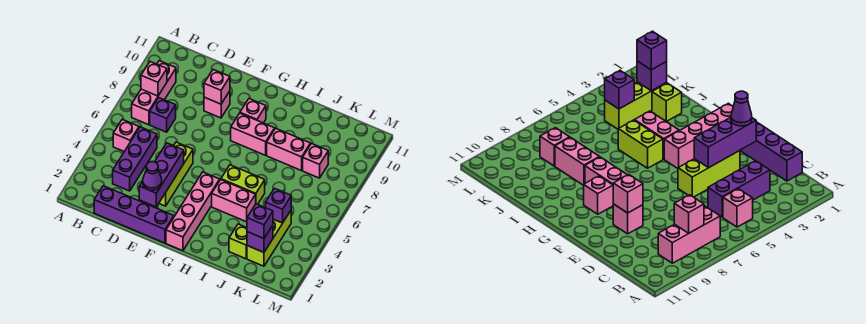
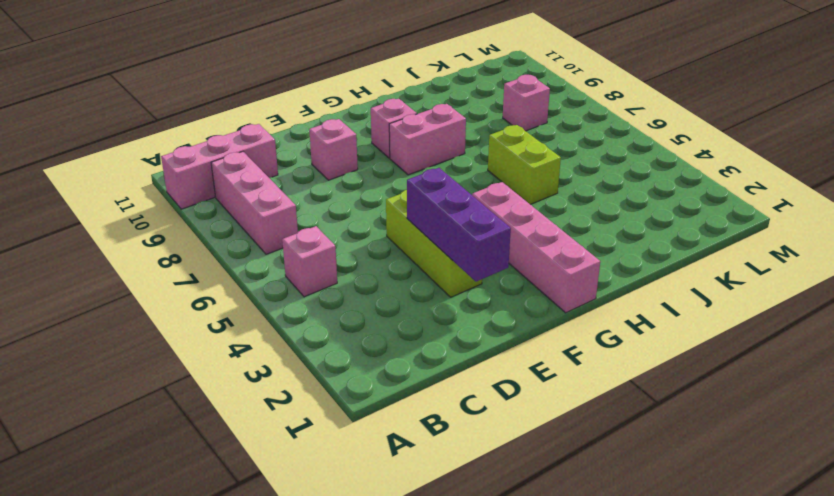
pink brick A10:C10 level 1 -> none
lime brick I5:I6 level 1 -> lime brick H5:I5 level 1
none -> purple brick C1:F1 level 1
none -> purple brick C3:C5 level 1
none -> purple brick C7 level 1

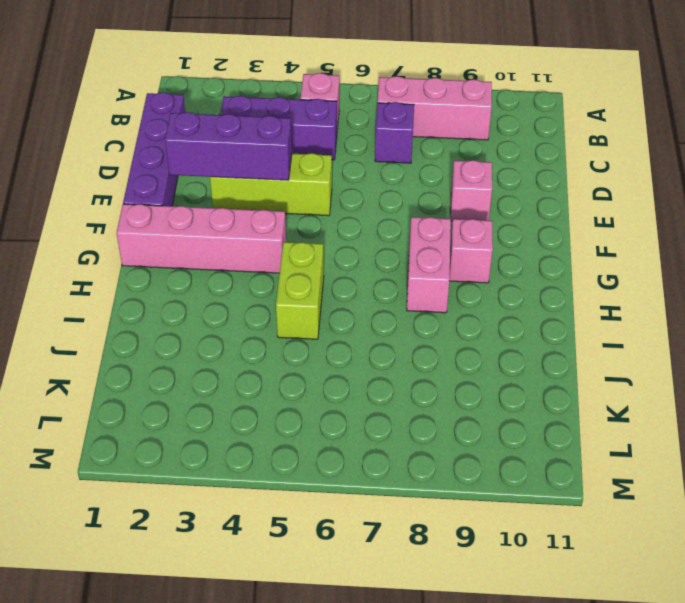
none -> pink brick H4:I4 level 1
none -> pink brick I8:J8 level 1
none -> lime brick J2 level 1

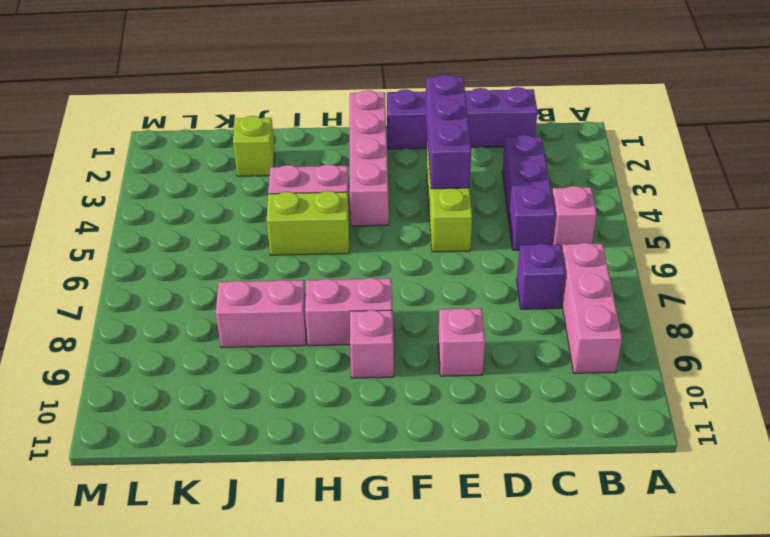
none -> lime brick K2:K4 level 1
none -> pink brick K8 level 1
none -> pink brick B8 level 2

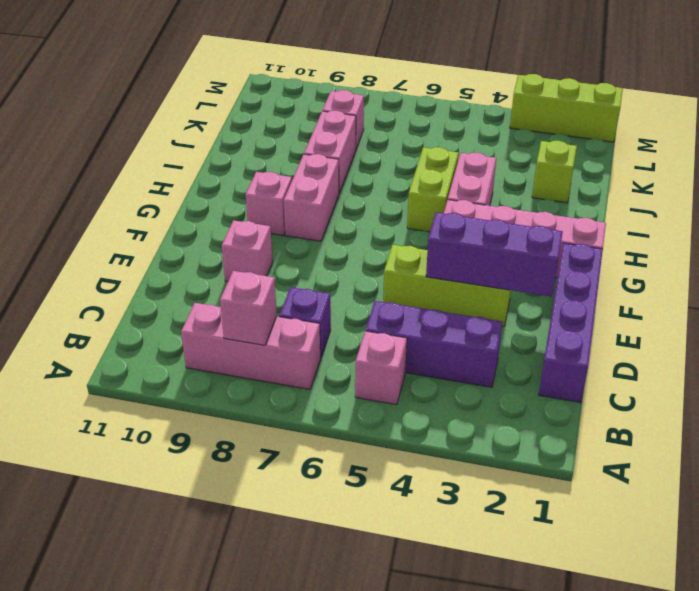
lime brick M1:M3 level 1 -> lime brick K2:K4 level 1
none -> pink brick E9 level 2
none -> purple brick K2 level 2
none -> purple brick K4 level 2

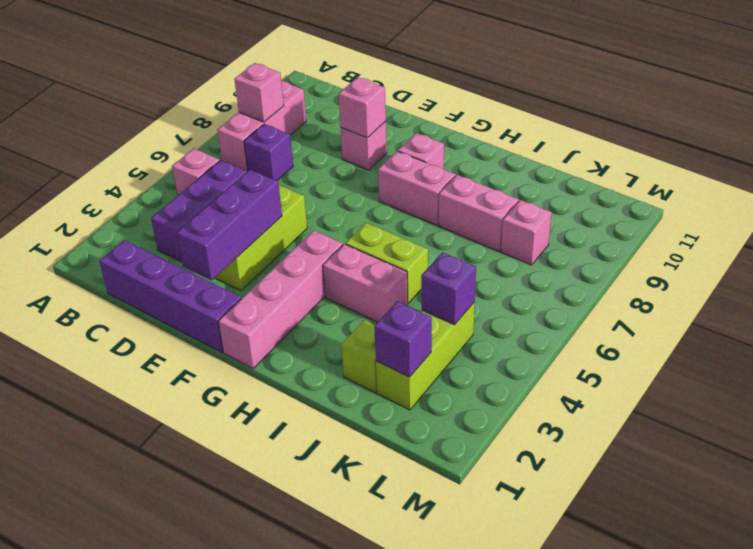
none -> purple cone E2 level 3
none -> purple brick K2 level 3

